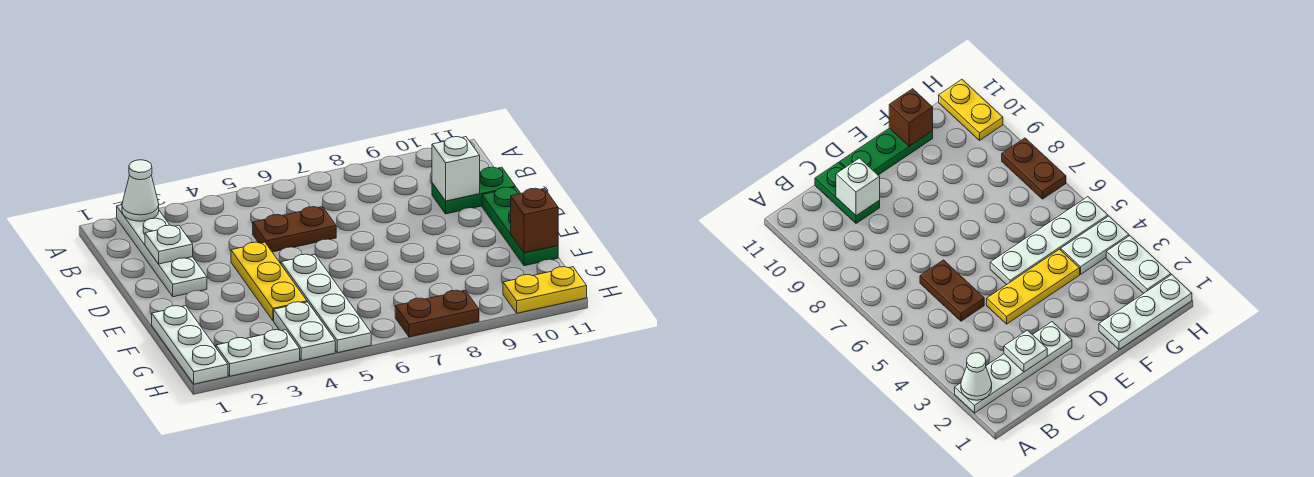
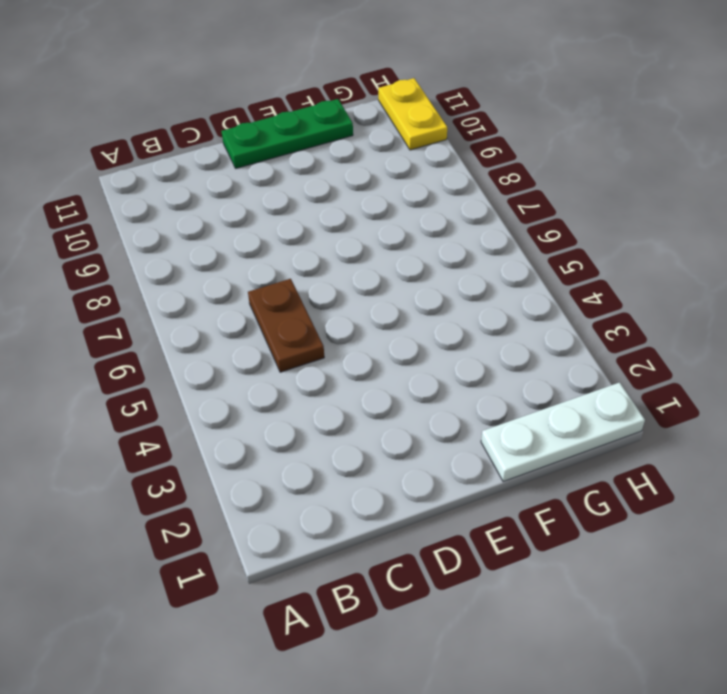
none -> white plate A2:D2 level 1
none -> green plate C10:C11 level 1
none -> yellow plate D4:F4 level 1

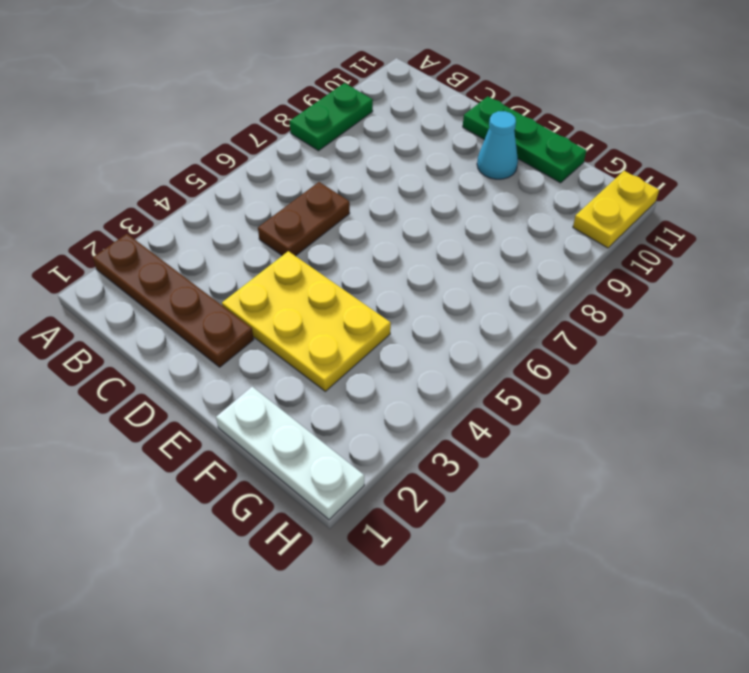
brown plate A2:D2 level 1 -> white plate A2:D2 level 1
green plate A8:A9 level 1 -> green plate C10:C11 level 1
yellow plate D3:F4 level 1 -> yellow plate D4:F4 level 1
cyan cone E10 level 1 -> none
none -> white plate E5:H5 level 1
none -> white plate G4:H4 level 1
none -> white plate H2:H3 level 1

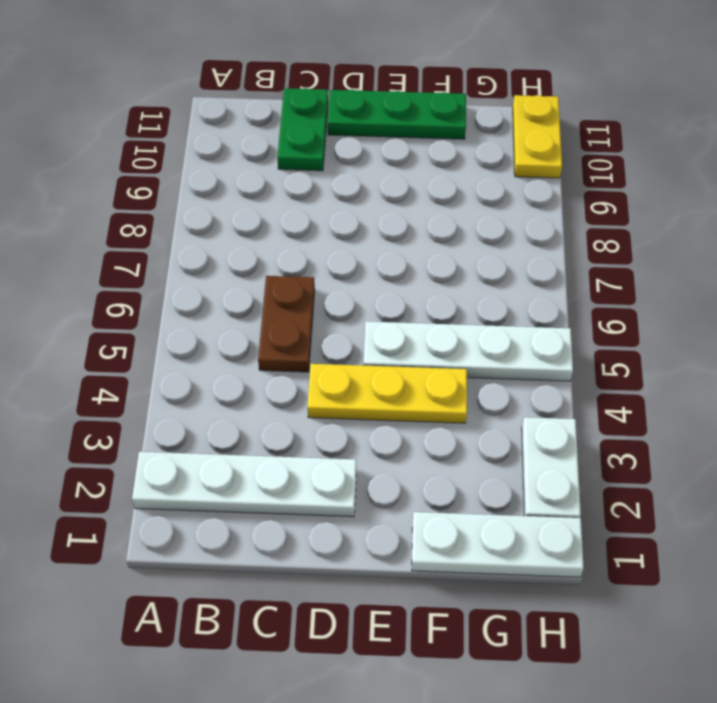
none -> white plate G4:H4 level 1
none -> brown plate H7:H8 level 1
none -> white cone A2 level 2

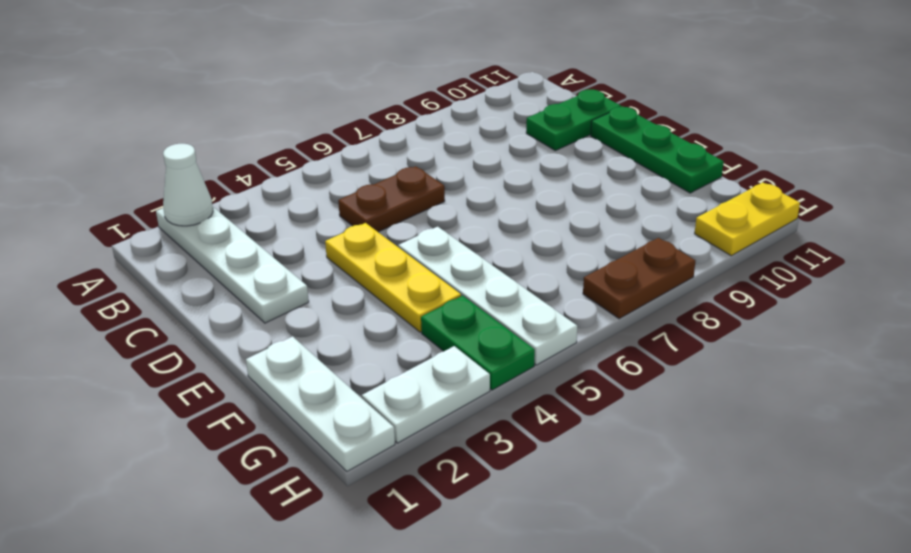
green plate G4:H4 level 1 -> white plate G4:H4 level 1
none -> white plate C2 level 2
none -> white brick C10 level 2
none -> brown brick F11 level 2

